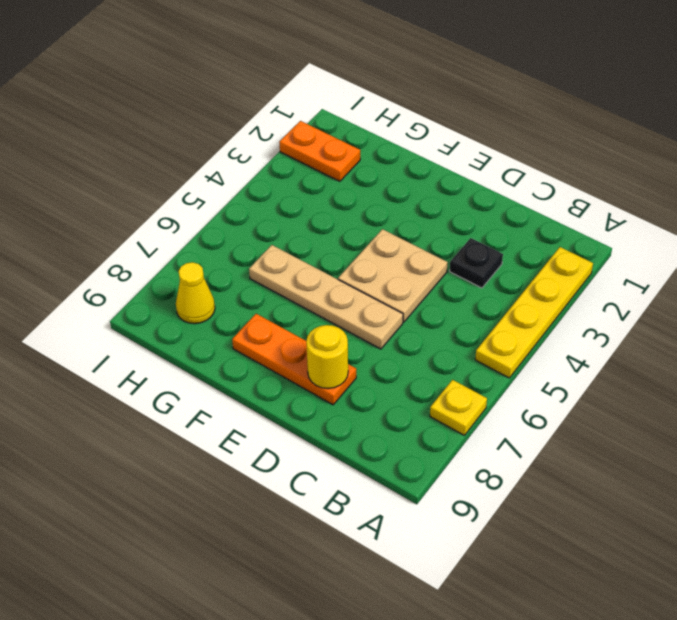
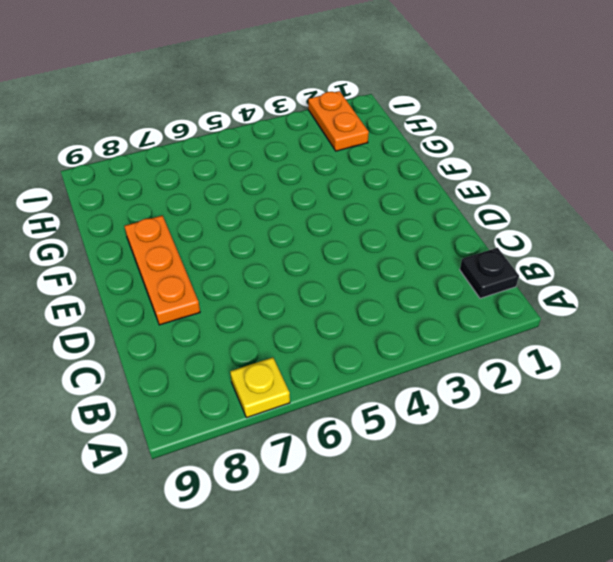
black plate B1 level 1 -> black plate C3 level 1
none -> yellow plate A2:A5 level 1
none -> tan plate D4:E5 level 1

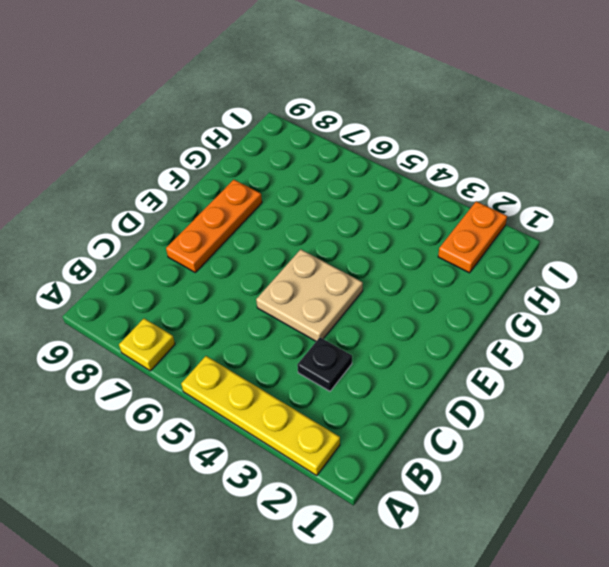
none -> tan plate D6:G6 level 1
none -> yellow cone H8 level 1

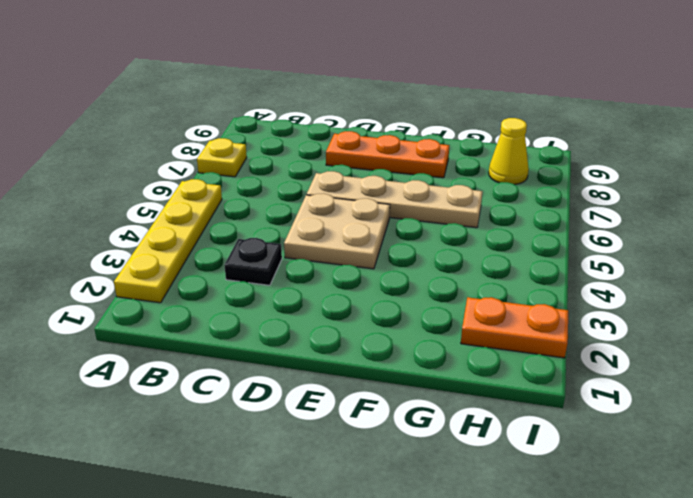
none -> yellow round brick D8 level 2

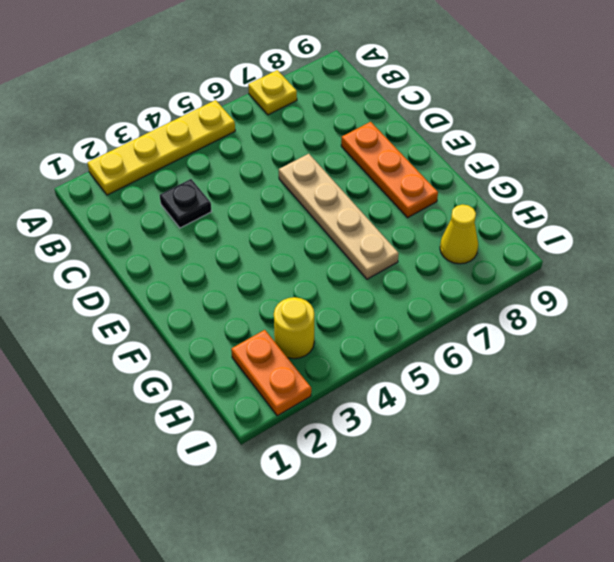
yellow round brick H3 level 1 -> yellow round brick D8 level 2
none -> tan plate D4:E5 level 1

